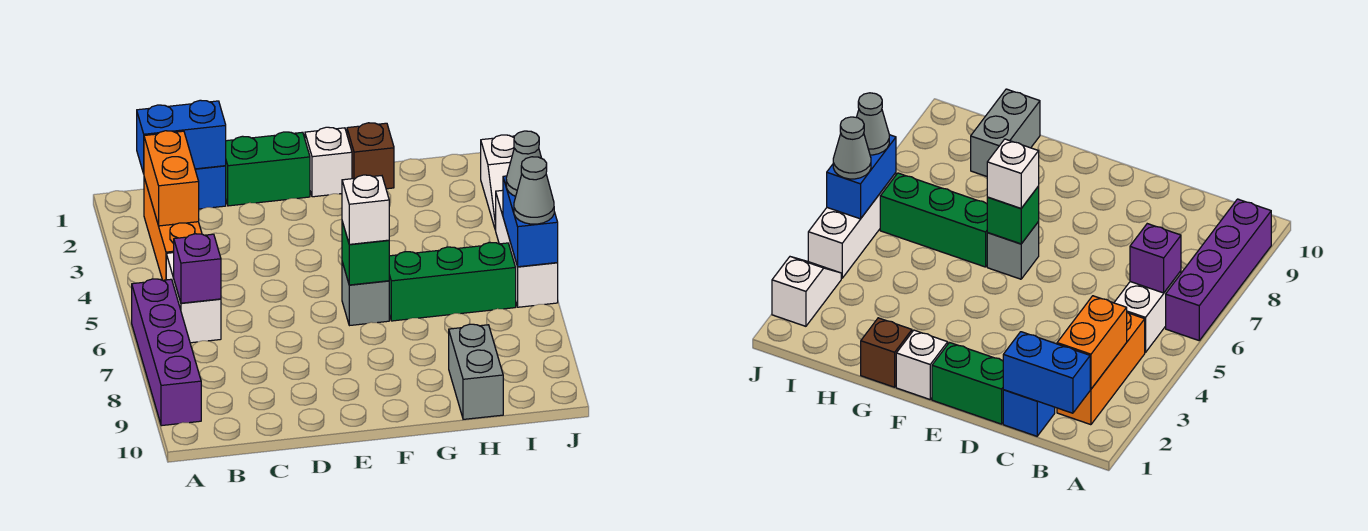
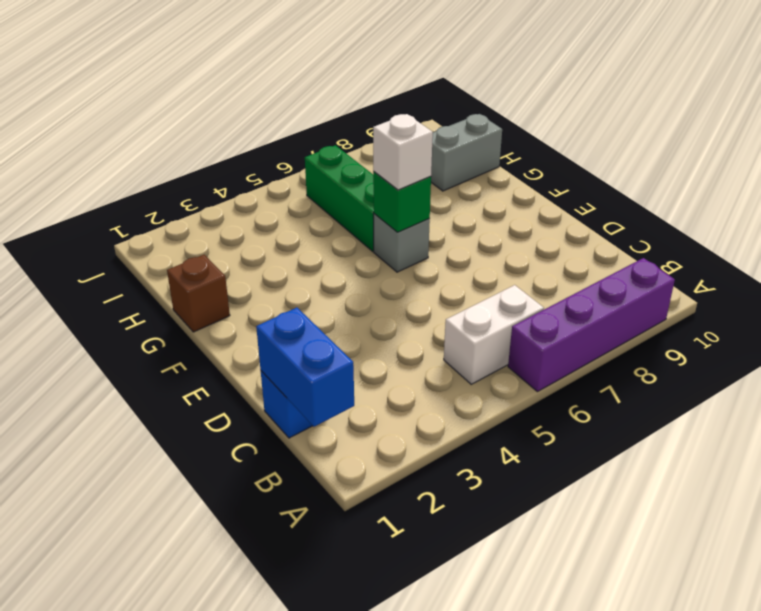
none -> orange brick B2:B4 level 1
none -> green brick D1:E1 level 1
none -> white brick F1 level 1

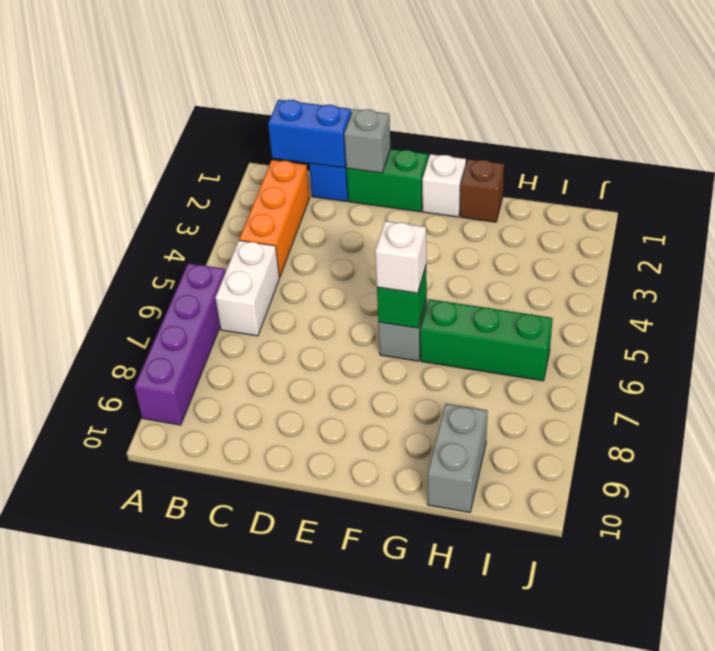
grey brick D1 level 2 -> none
none -> white slope J2:J3 level 1 top 2
none -> white brick J4:J6 level 1
none -> orange brick B2:B3 level 2

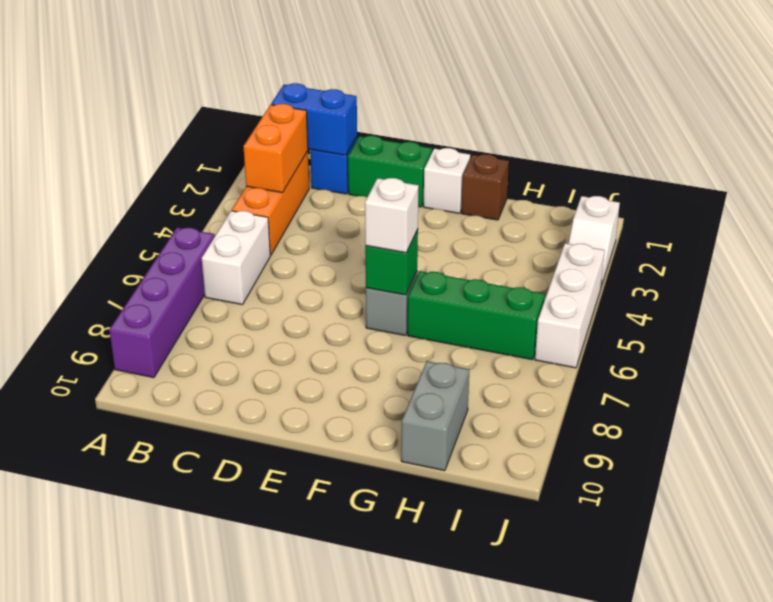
none -> purple brick B6 level 2
none -> blue brick J5:J6 level 2
none -> grey cone J5 level 3

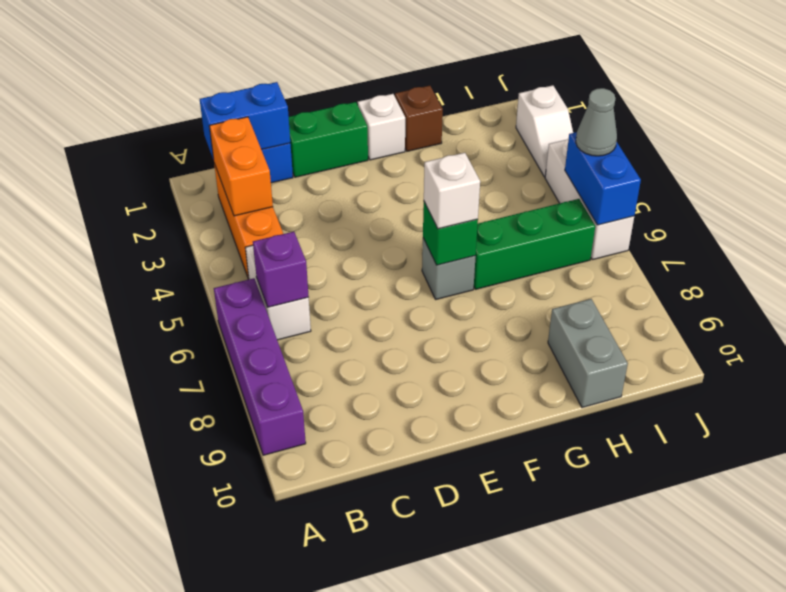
none -> grey cone J6 level 3

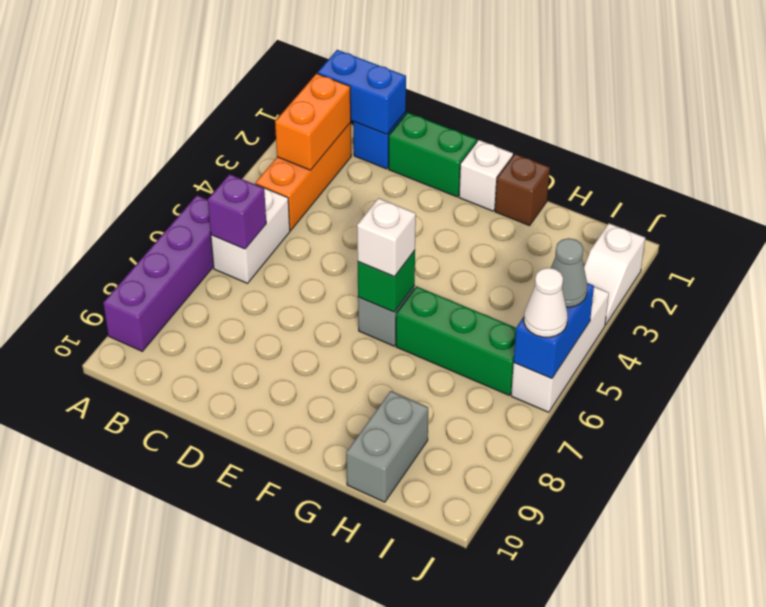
white cone J6 level 3 -> grey cone J6 level 3

